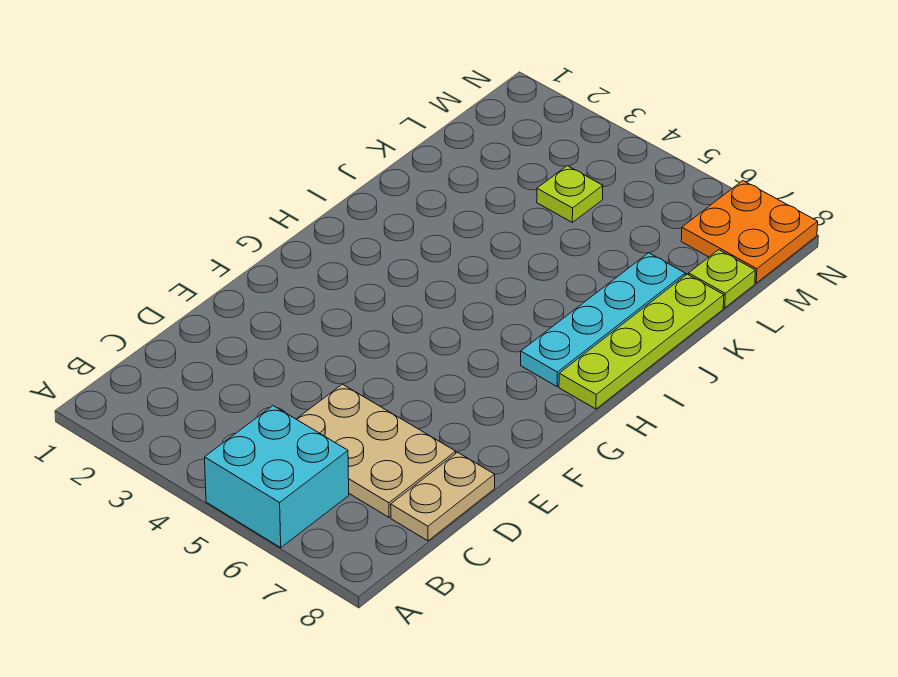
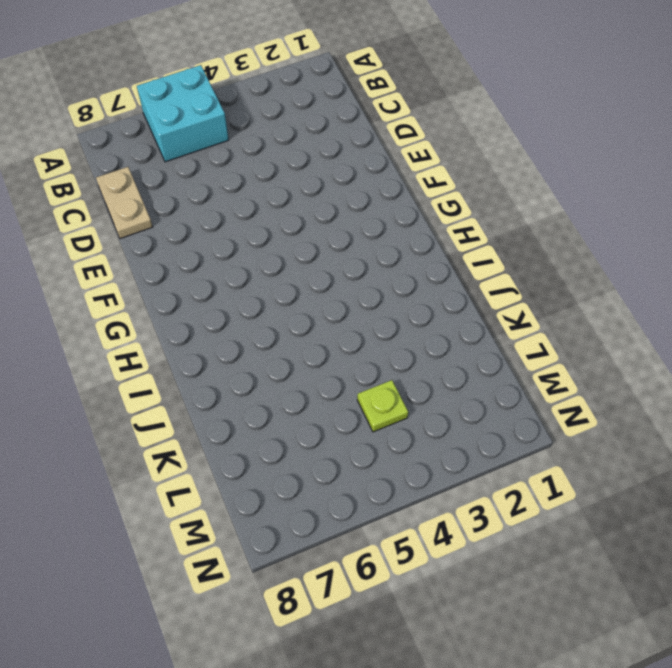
none -> tan plate C5:D7 level 1
none -> cyan plate H7:K7 level 1

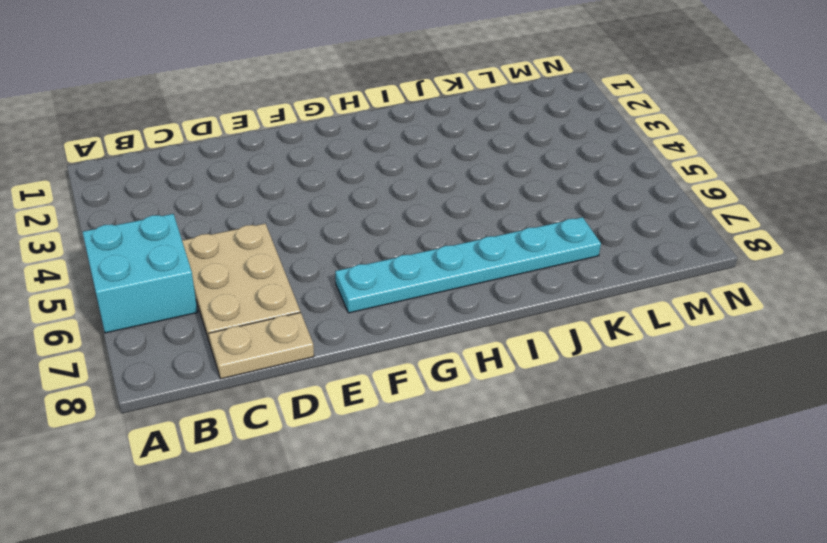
cyan plate F7:K7 level 1 -> cyan plate H7:K7 level 1
none -> lime plate H8:K8 level 1
none -> lime plate L4 level 1

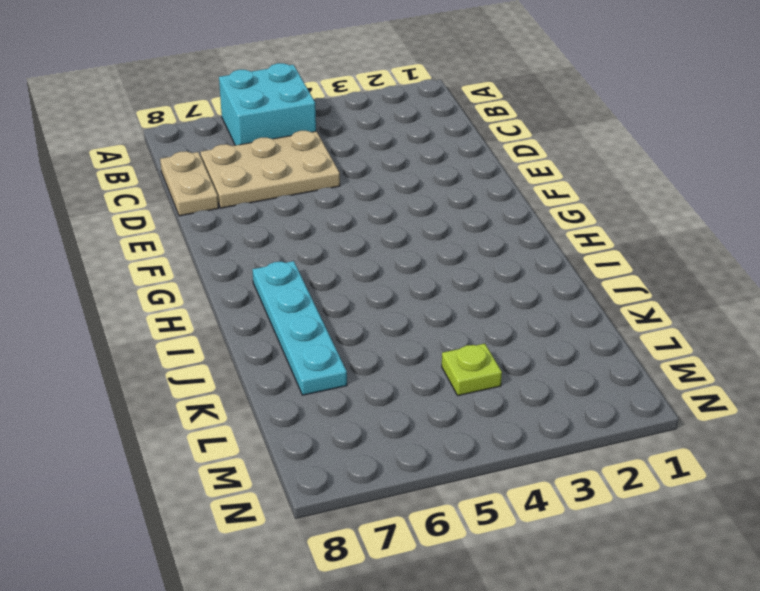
none -> lime plate H8:K8 level 1
none -> lime plate L8 level 1

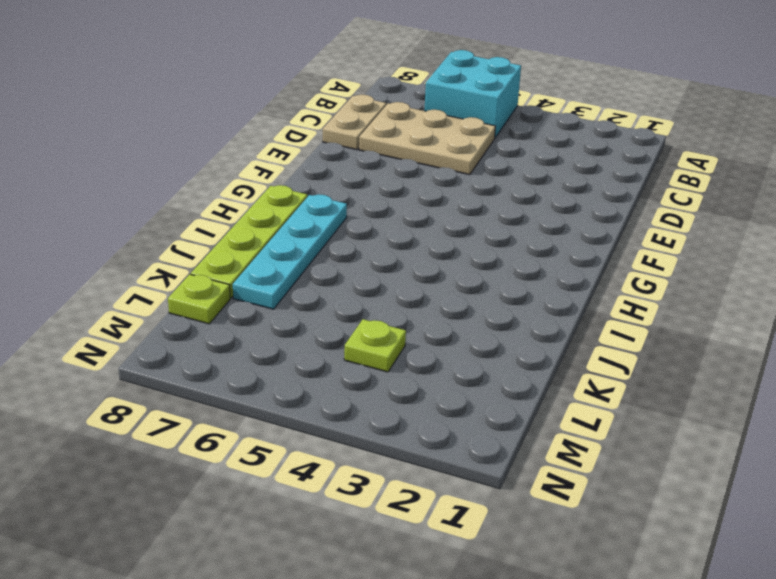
none -> orange plate M7:N8 level 1

